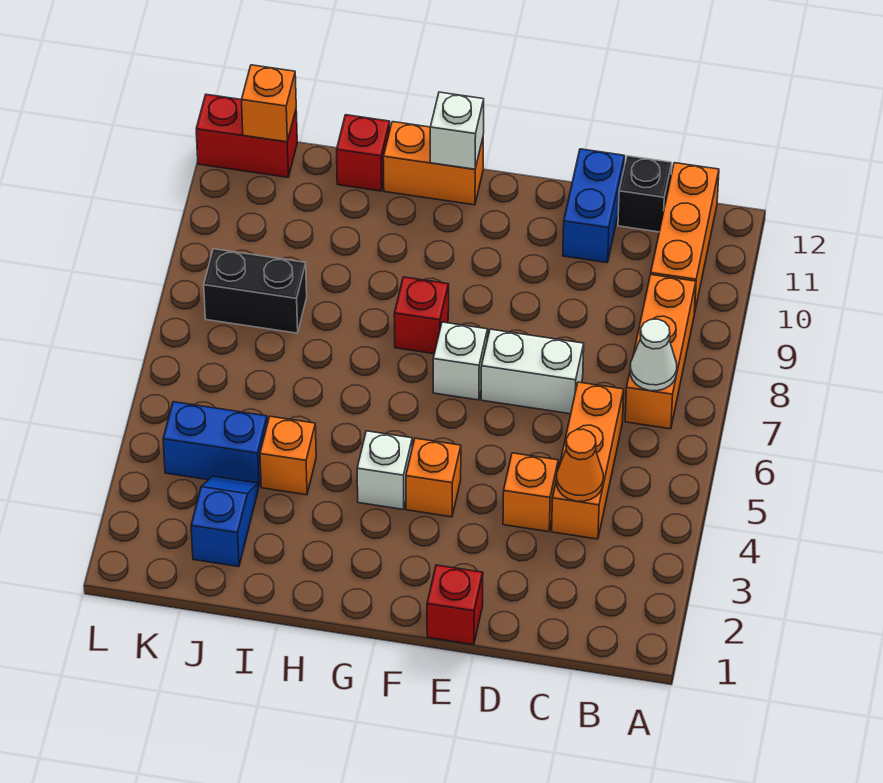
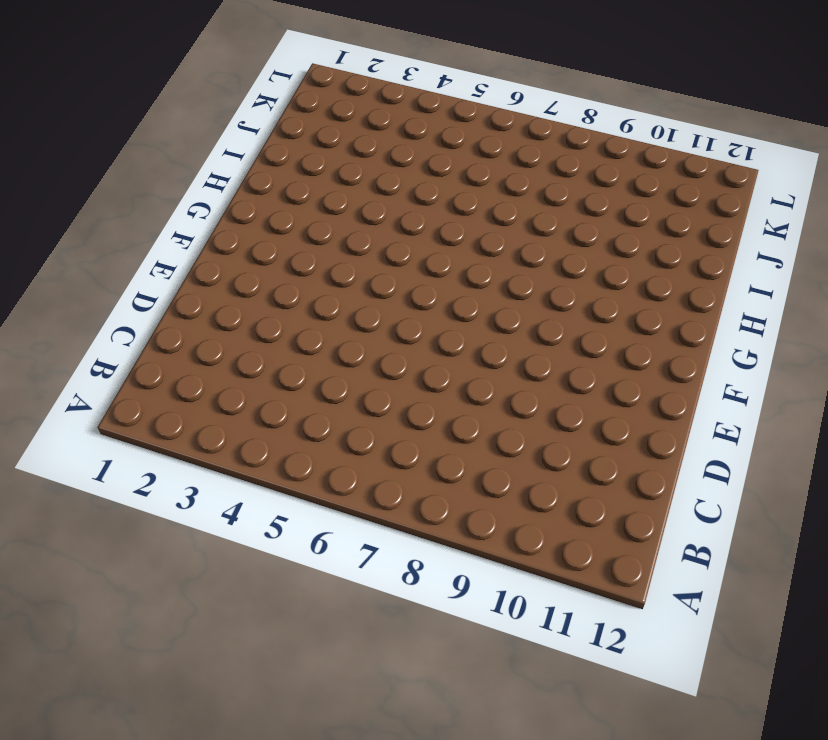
none -> orange brick B7:B9 level 1
none -> orange brick B10:B12 level 1
none -> orange brick C4:C6 level 1

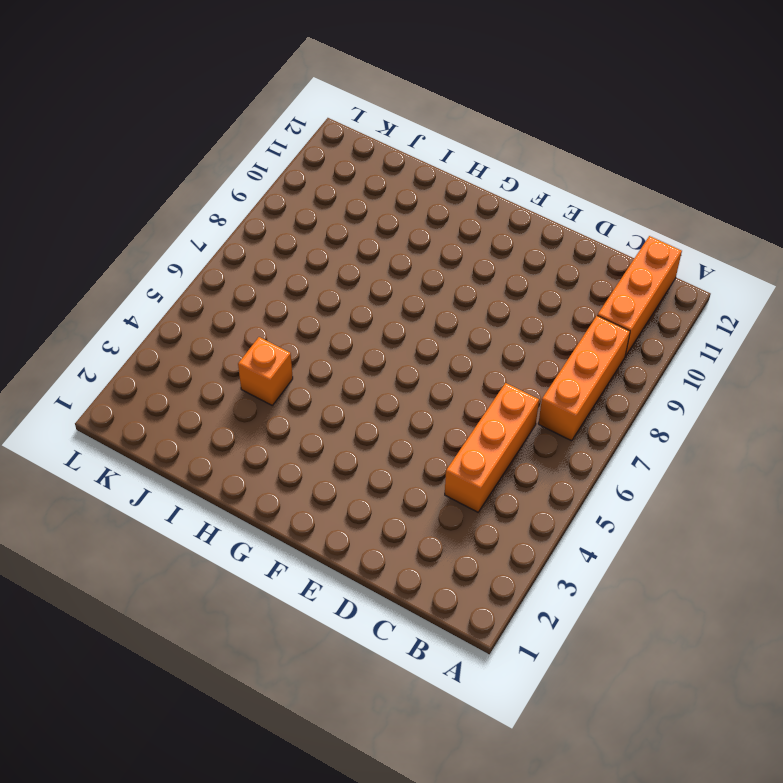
none -> black brick C12 level 1
none -> orange brick D4 level 1
none -> white brick D7:E7 level 1

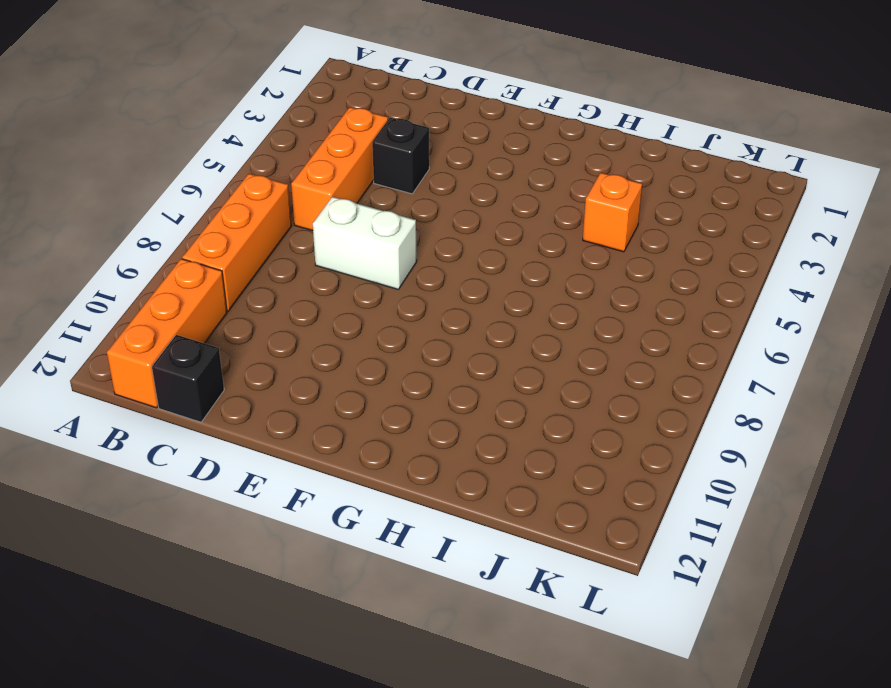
black brick D4 level 1 -> orange brick D4 level 1
none -> blue brick D11:D12 level 1
none -> red brick E1 level 1
none -> orange brick F4 level 1

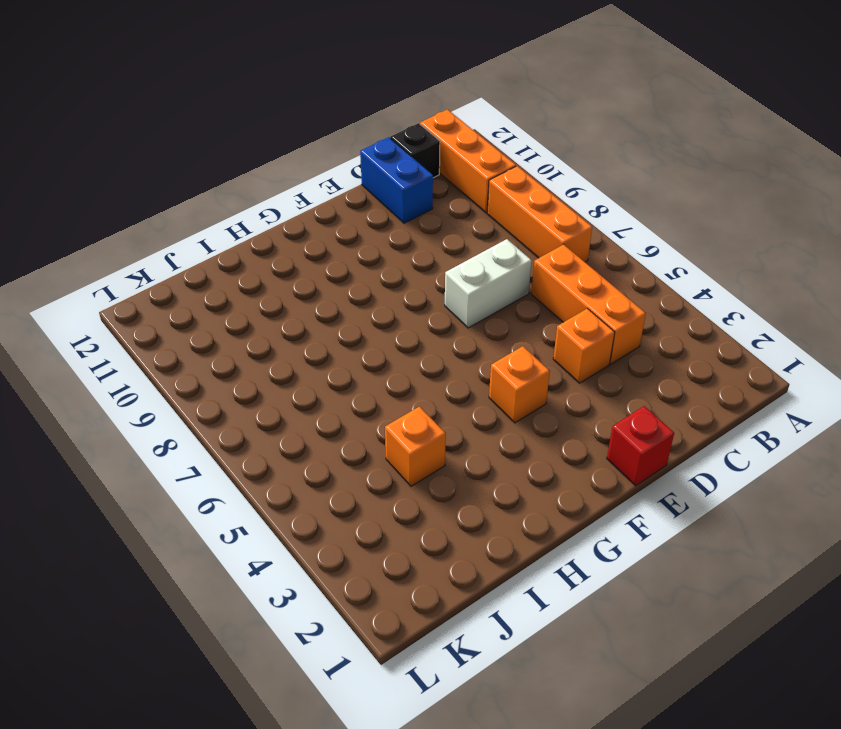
none -> white brick F7 level 1
none -> white brick G4 level 1
none -> red brick G8 level 1

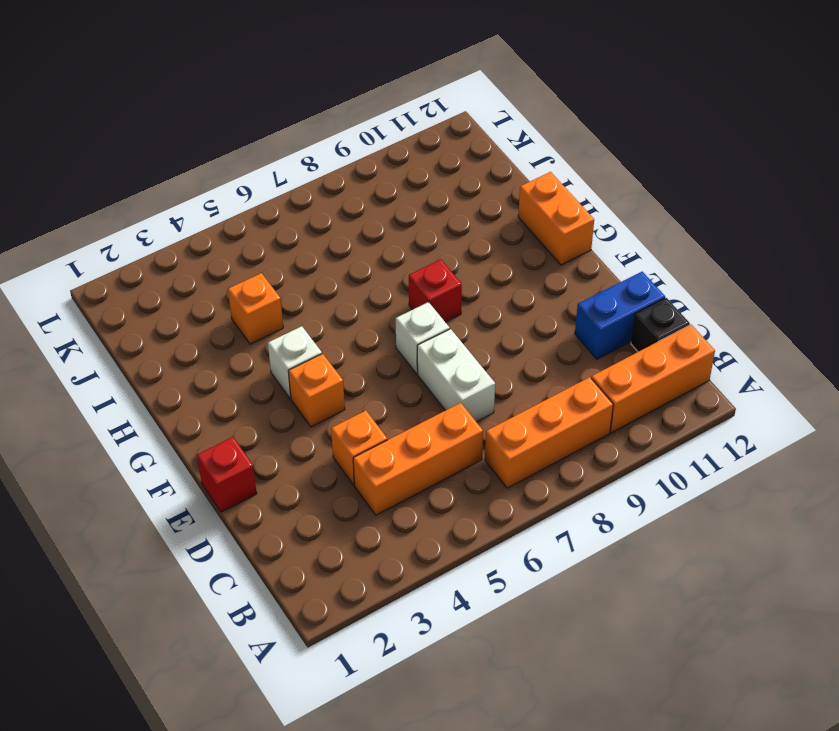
none -> red brick I12 level 1
none -> blue slope J2:J3 level 1 top 2
none -> blue brick J4:K4 level 1

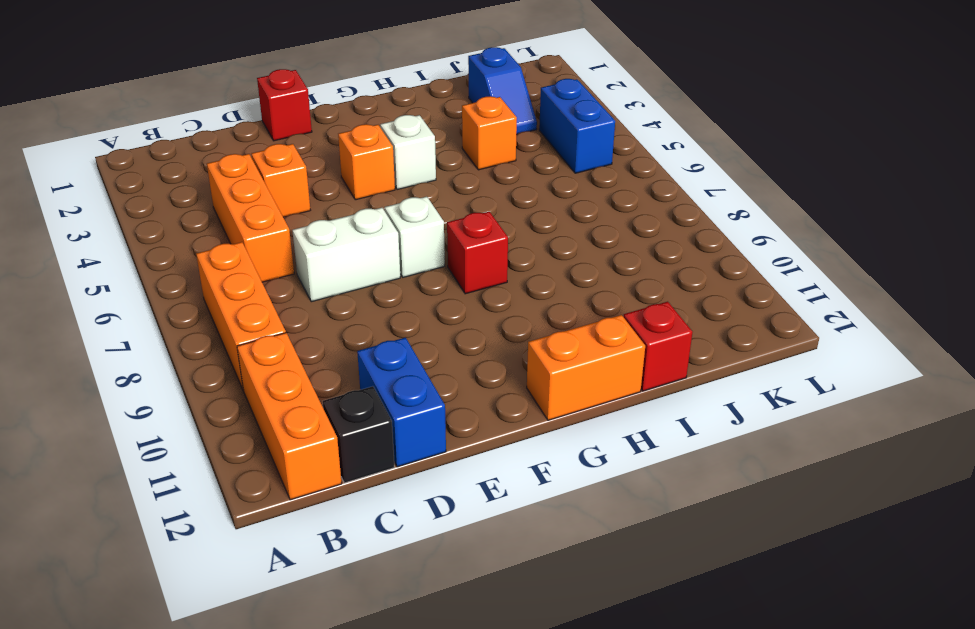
blue brick K4:K5 level 1 -> blue brick J4:K4 level 1
none -> black brick J8:K8 level 1
none -> red brick K12:L12 level 1
none -> white cone B7 level 2

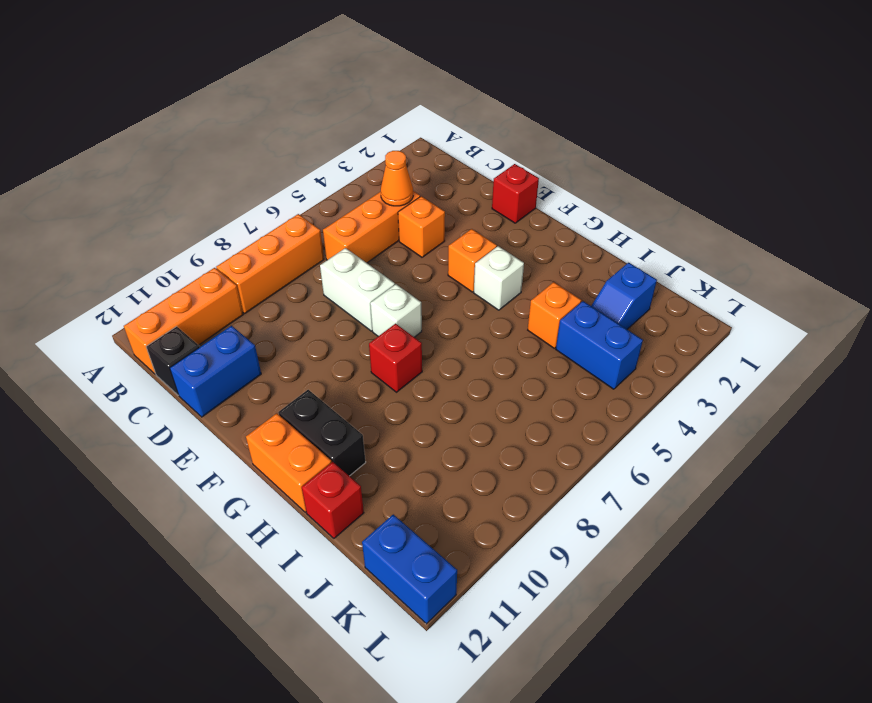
black brick G11:H11 level 1 -> black brick J8:K8 level 1
blue brick K12:L12 level 1 -> red brick K12:L12 level 1
none -> white cone B7 level 2
none -> white brick G12 level 2
none -> orange brick K12 level 2

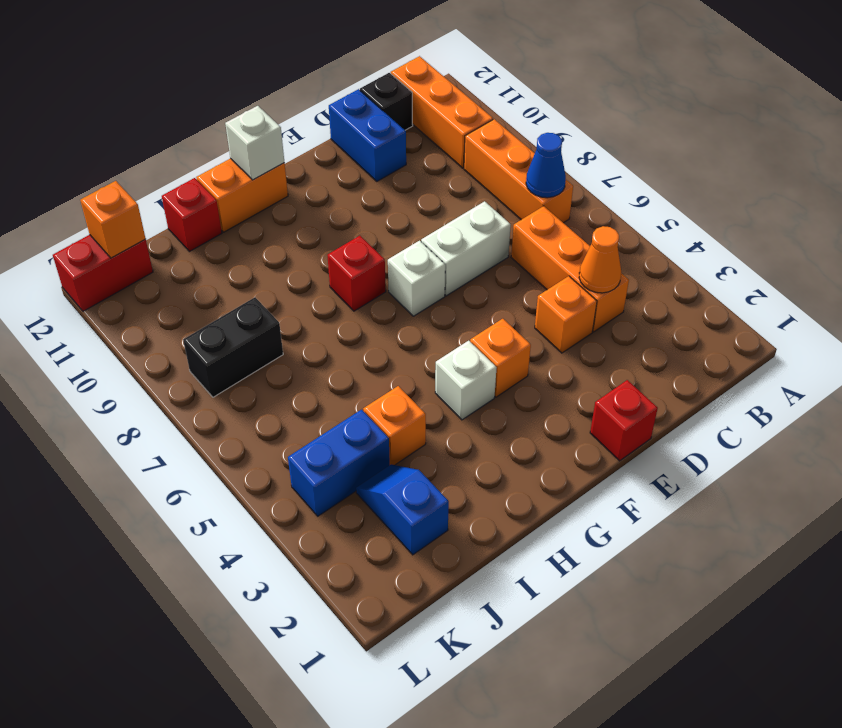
blue cone B7 level 2 -> white cone B7 level 2

